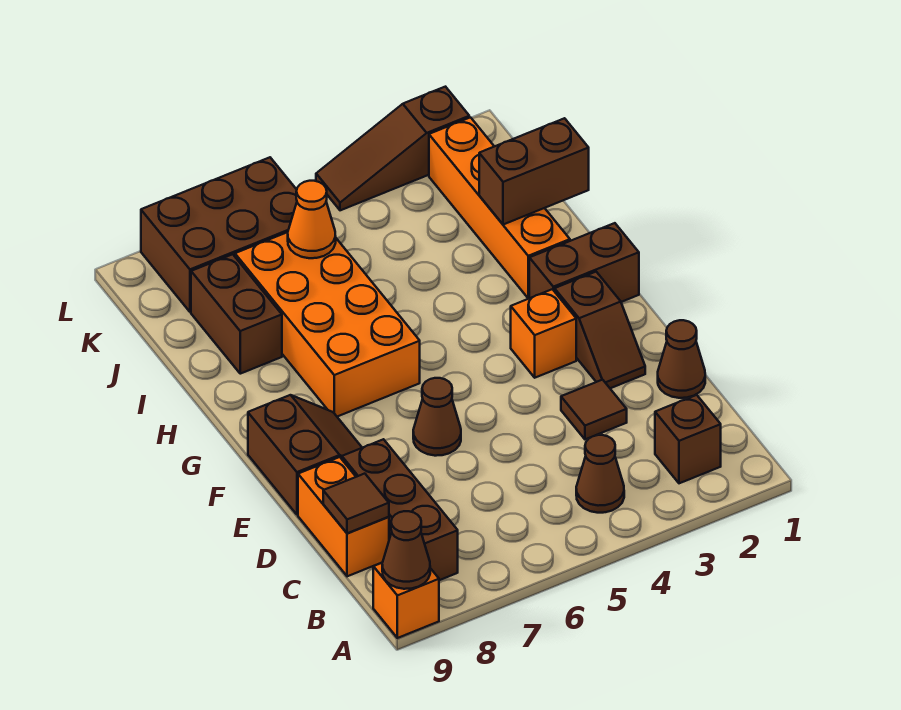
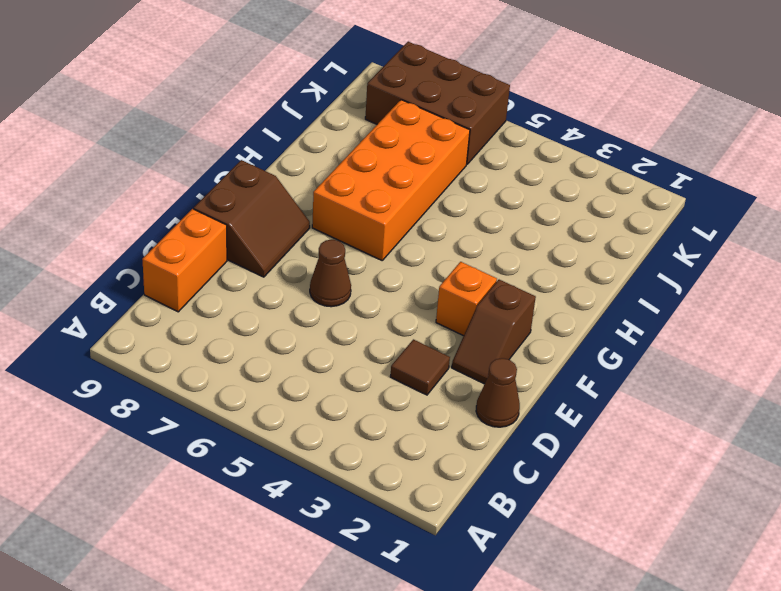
none -> orange brick A9 level 1
none -> brown brick B2 level 1
none -> brown cone B4 level 1

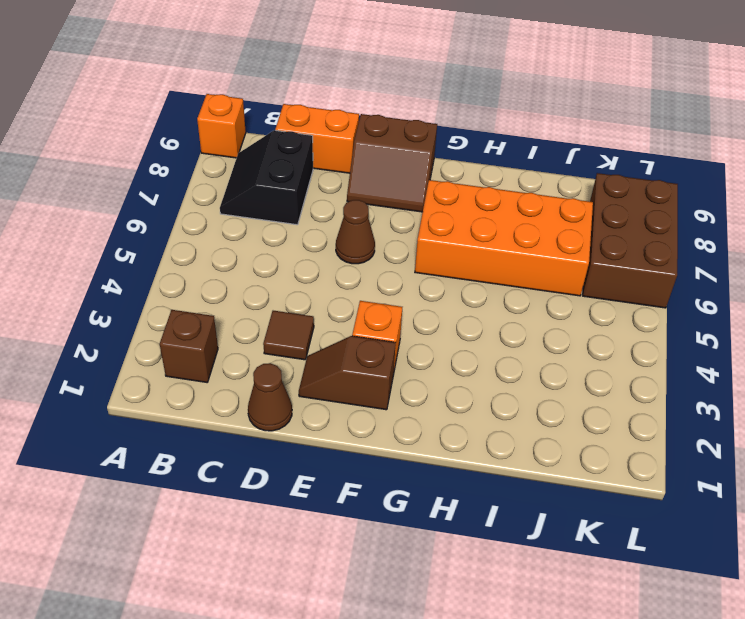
black slope B7:C8 level 1 top C -> brown brick B8:D8 level 1
none -> brown cone B4 level 1
none -> brown brick G1:G2 level 1
none -> orange brick H2:K2 level 1

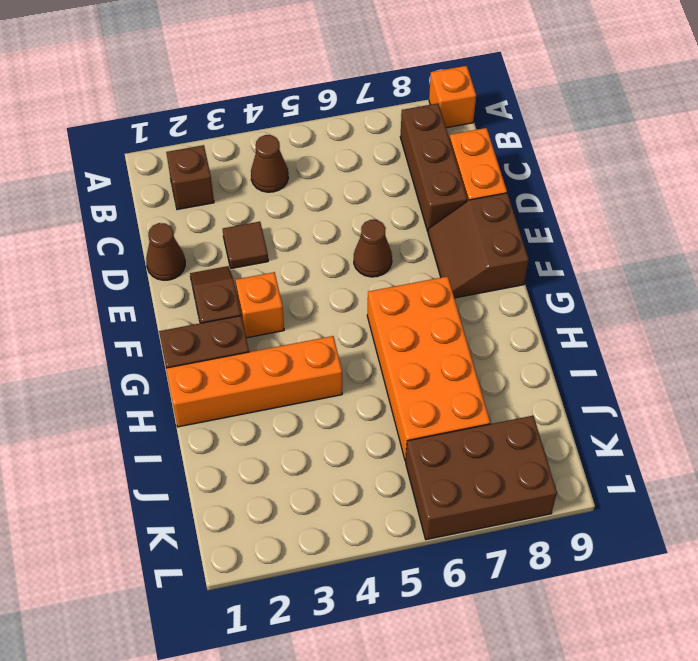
orange brick H1:H4 level 1 -> orange brick H2:K2 level 1
none -> brown brick I8:J8 level 1
none -> brown slope L2:L4 level 1 top 2
none -> brown cone A9 level 2

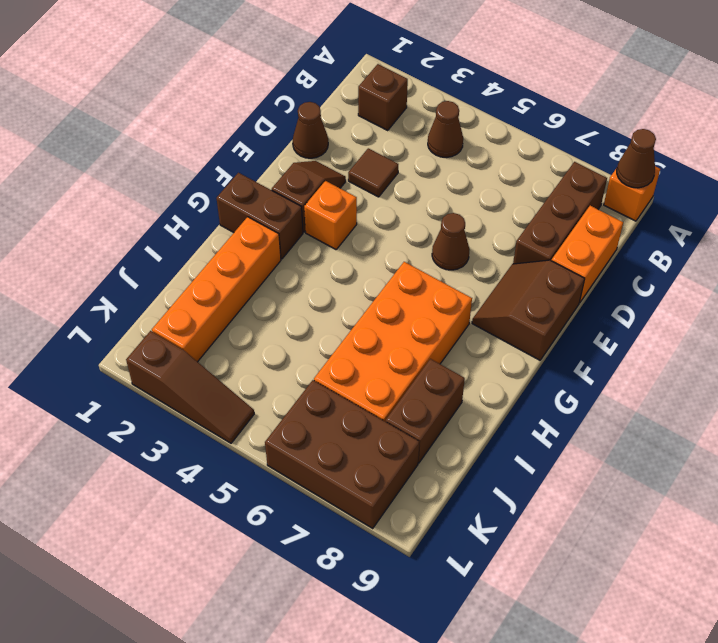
none -> brown tile C9 level 2
none -> brown brick I1:I2 level 2
none -> orange cone J6 level 2

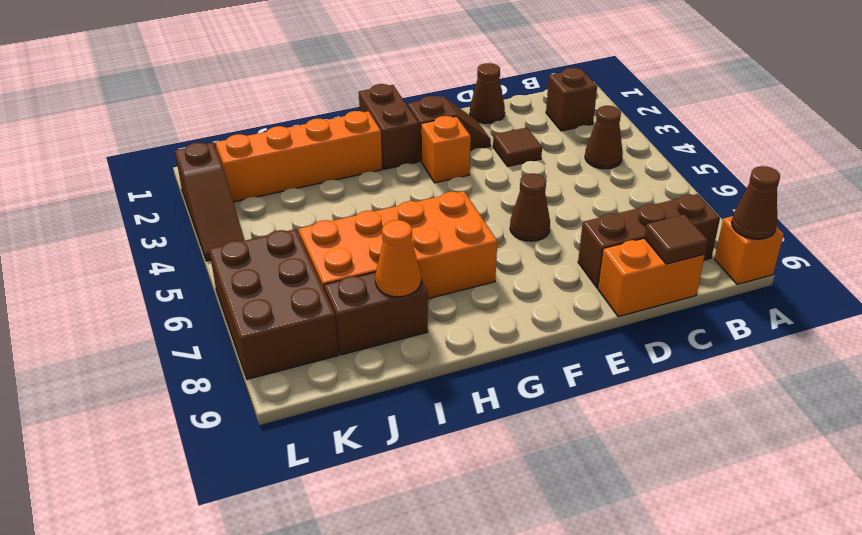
orange cone I8 level 2 -> orange cone J6 level 2
none -> brown slope E8:F9 level 1 top 9
none -> brown brick I1:I2 level 2

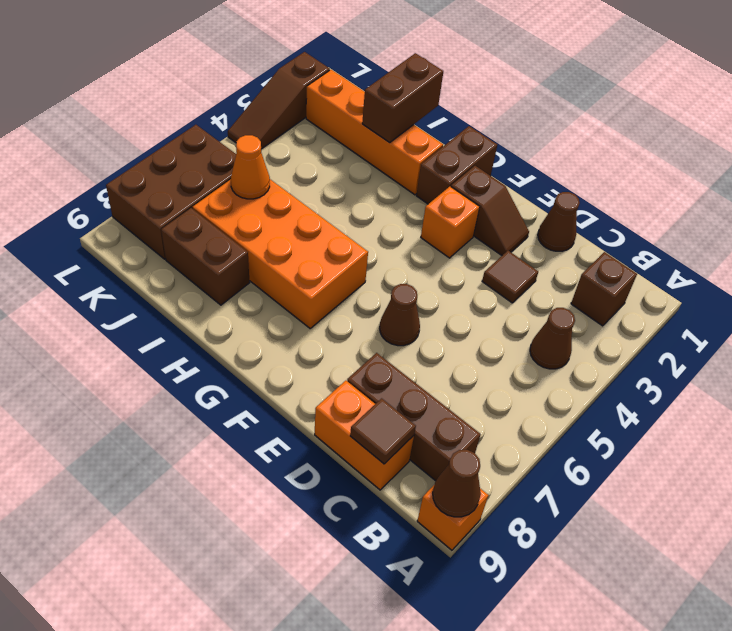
none -> brown slope E8:F9 level 1 top 9

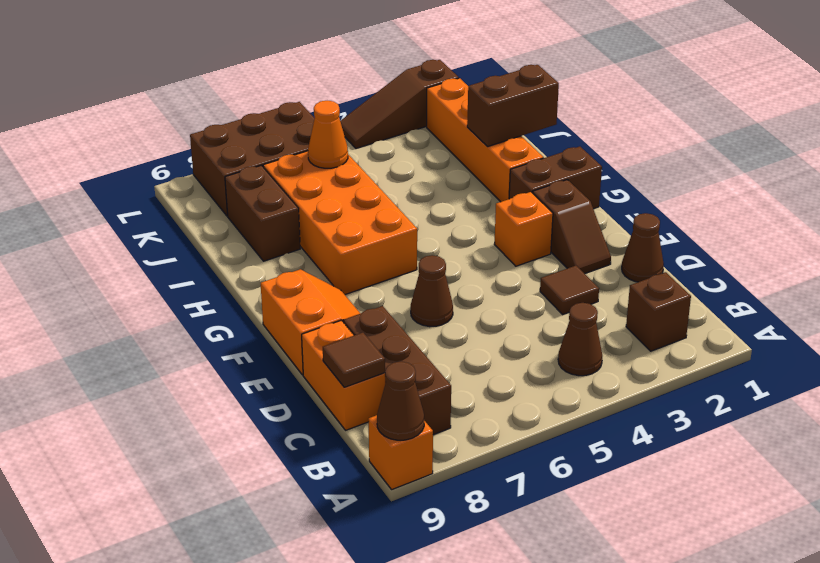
orange slope E8:F9 level 1 top 9 -> brown slope E8:F9 level 1 top 9

